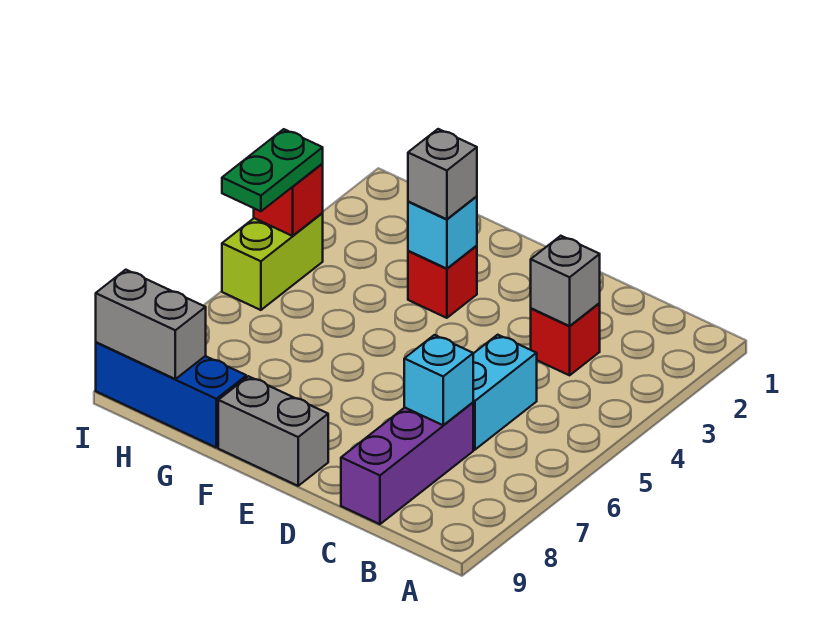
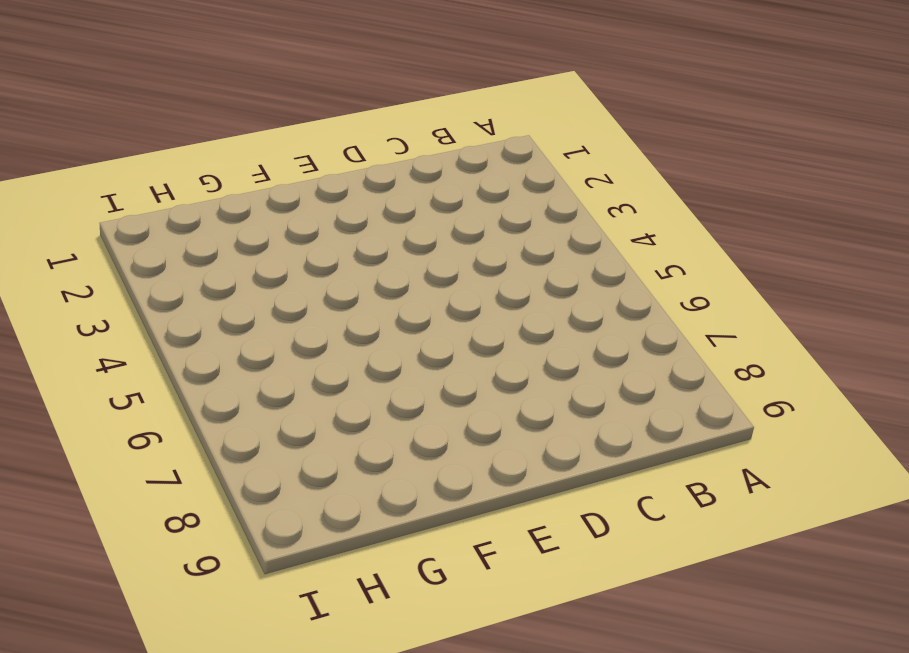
none -> red brick C3 level 1
none -> cyan brick C5:C6 level 1
none -> purple brick C7:C9 level 1

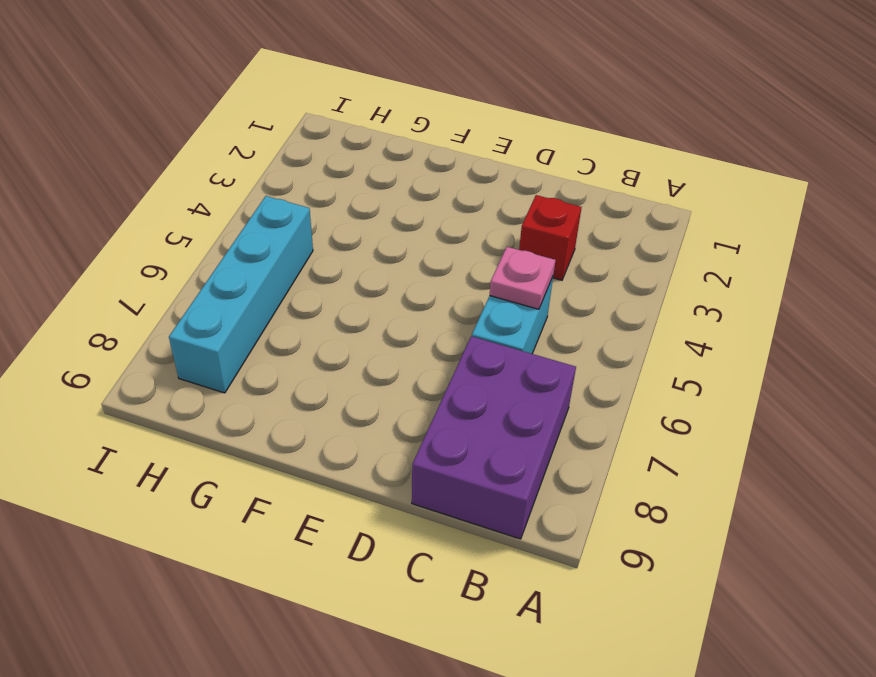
purple brick B7:C9 level 1 -> purple brick C7:C9 level 1
pink plate C5 level 2 -> none
cyan brick H5:H8 level 1 -> none
none -> grey brick E9:F9 level 1
none -> red brick F3 level 1
none -> blue brick G9:I9 level 1

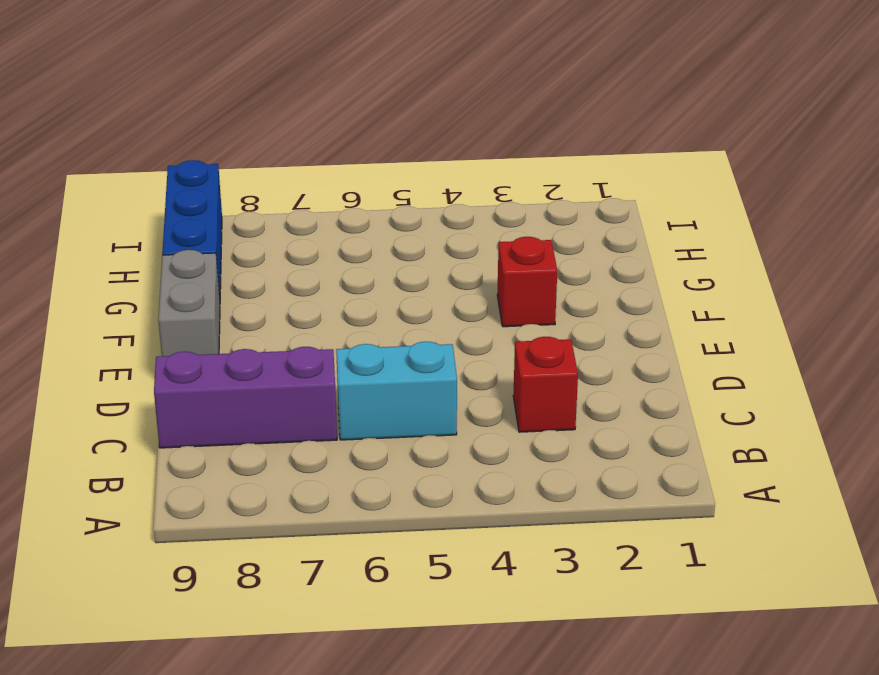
none -> lime brick I4:I5 level 1
none -> grey brick C3 level 2
none -> cyan brick C7 level 2

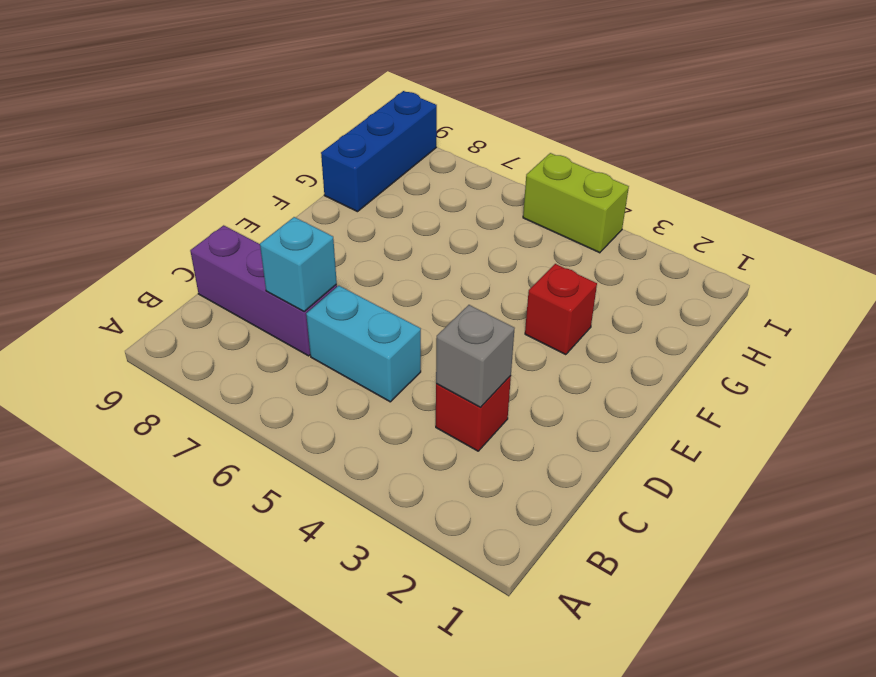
none -> grey brick E9:F9 level 1
none -> cyan brick F3 level 2
none -> grey brick H9:I9 level 2

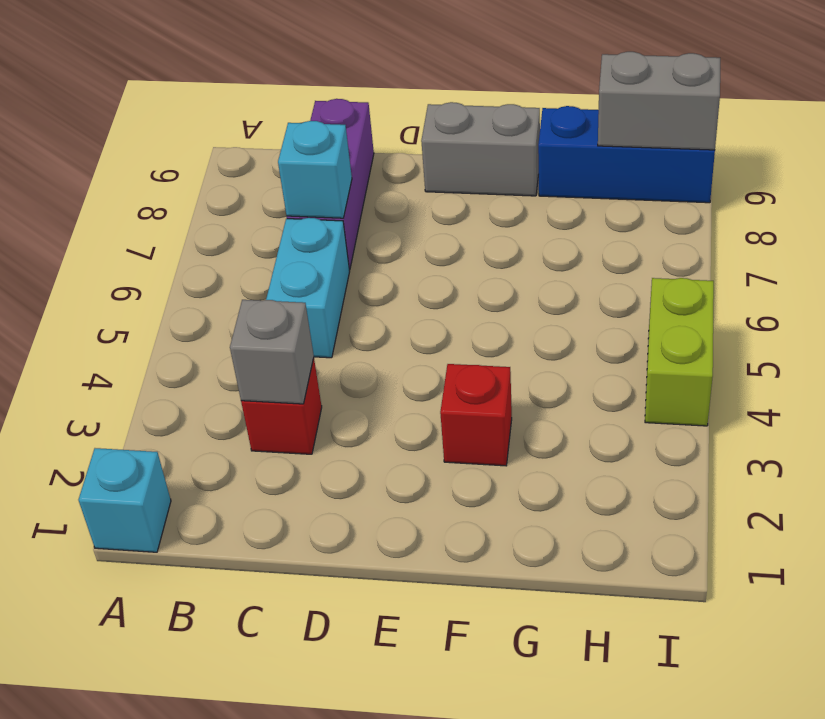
cyan brick A1 level 1 -> cyan brick F3 level 2
none -> red brick I4 level 2
none -> grey brick F3 level 3
none -> green plate I4:I5 level 3

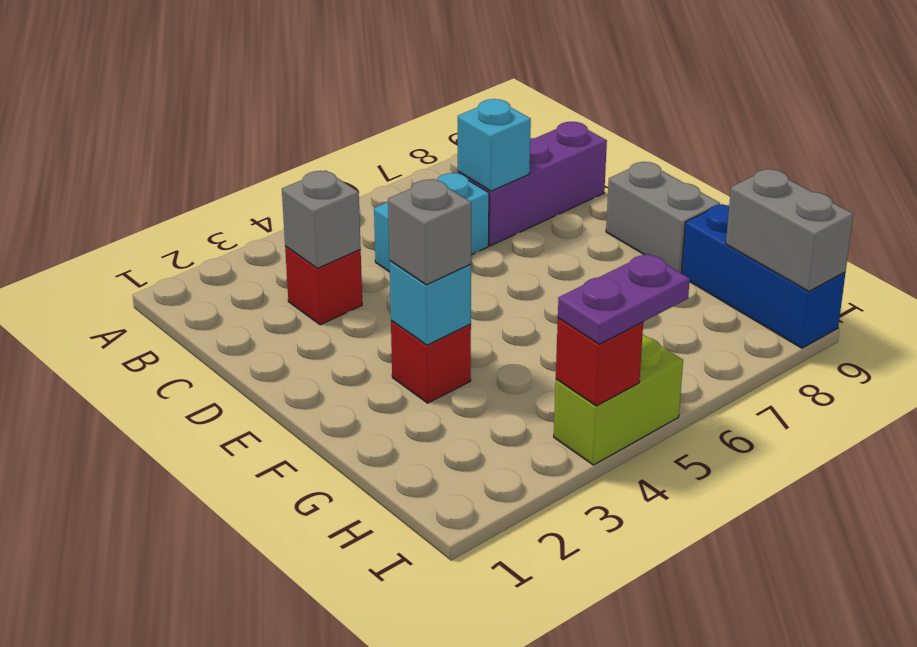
purple plate I4:I5 level 3 -> green plate I4:I5 level 3

